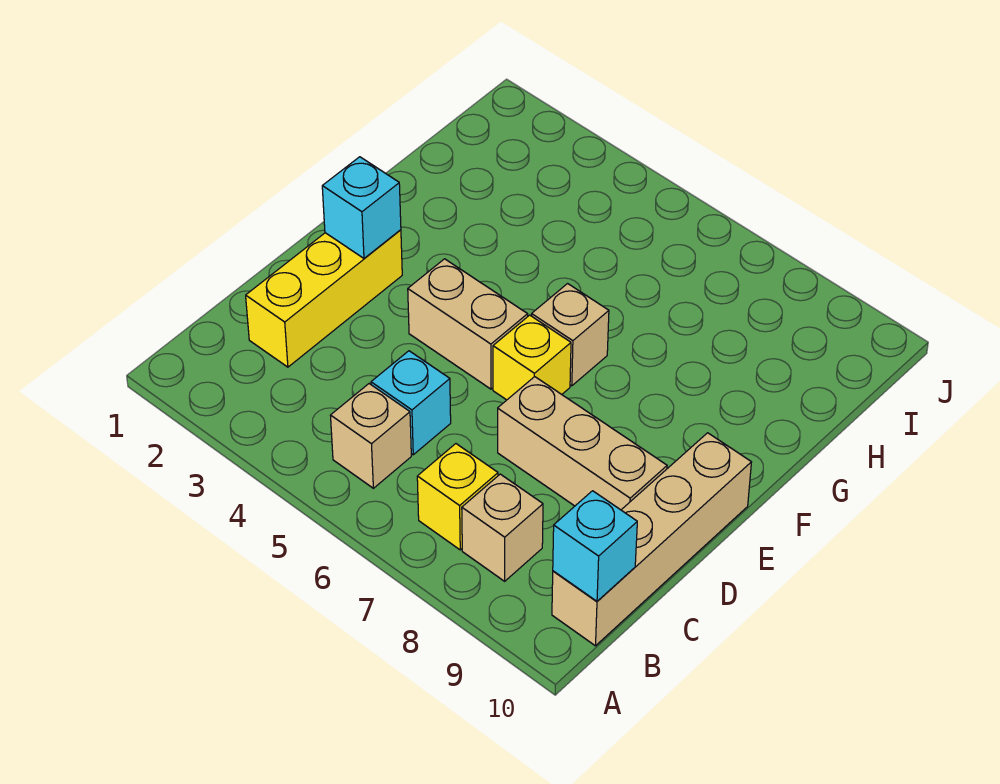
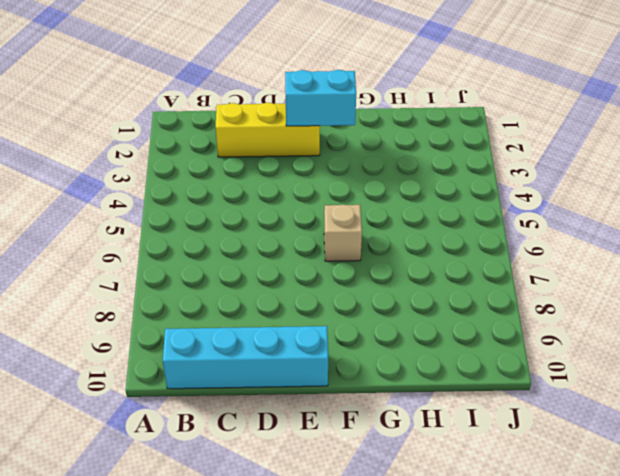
cyan brick B10:E10 level 1 -> tan brick B10:E10 level 1
cyan brick E2:F2 level 2 -> cyan brick E2 level 2
none -> tan brick B5 level 1
none -> yellow brick B7 level 1
none -> tan brick B8 level 1

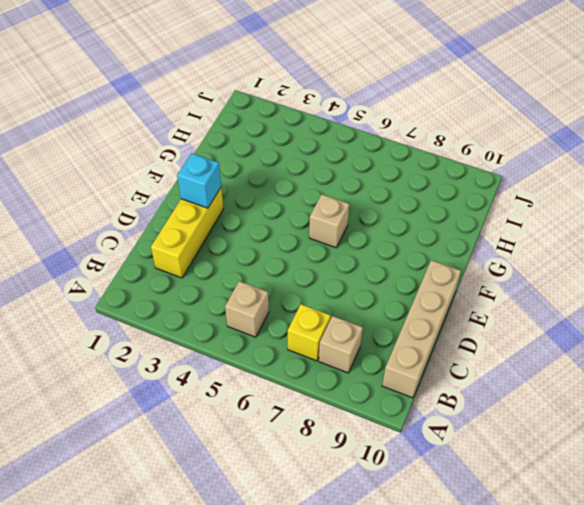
none -> cyan brick C5 level 1
none -> tan brick D7:D9 level 1
none -> tan brick E4:E5 level 1

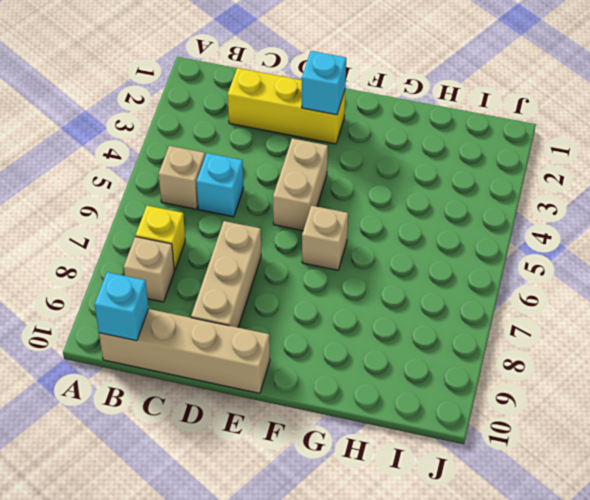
none -> yellow brick E6 level 1

